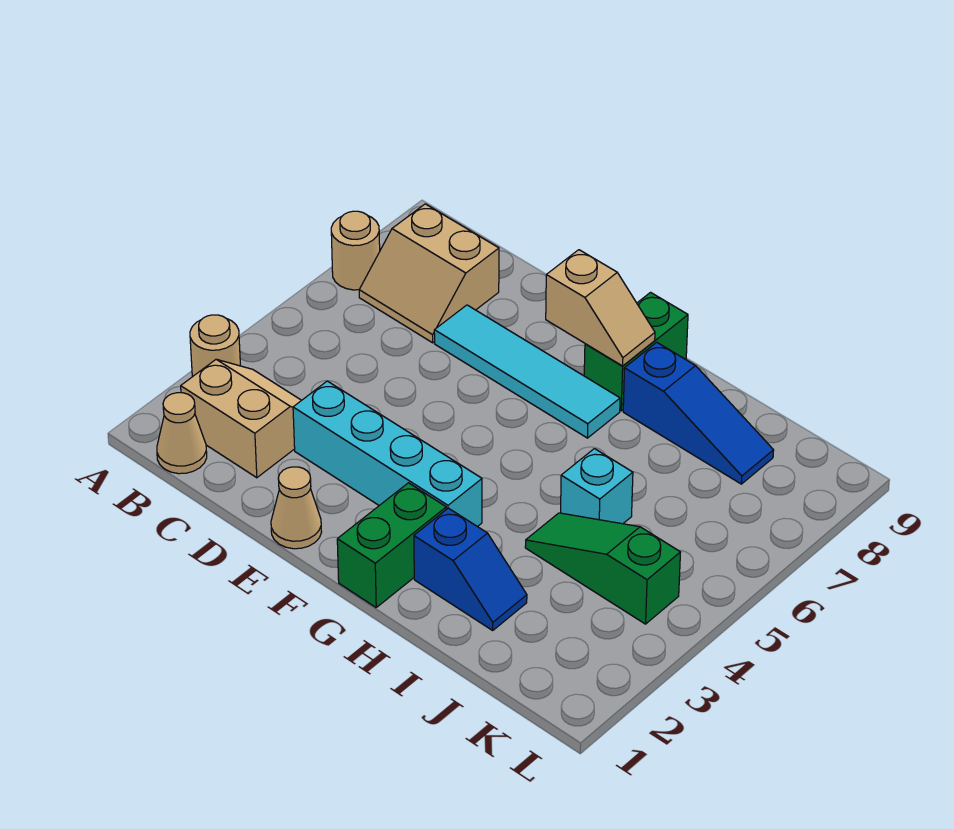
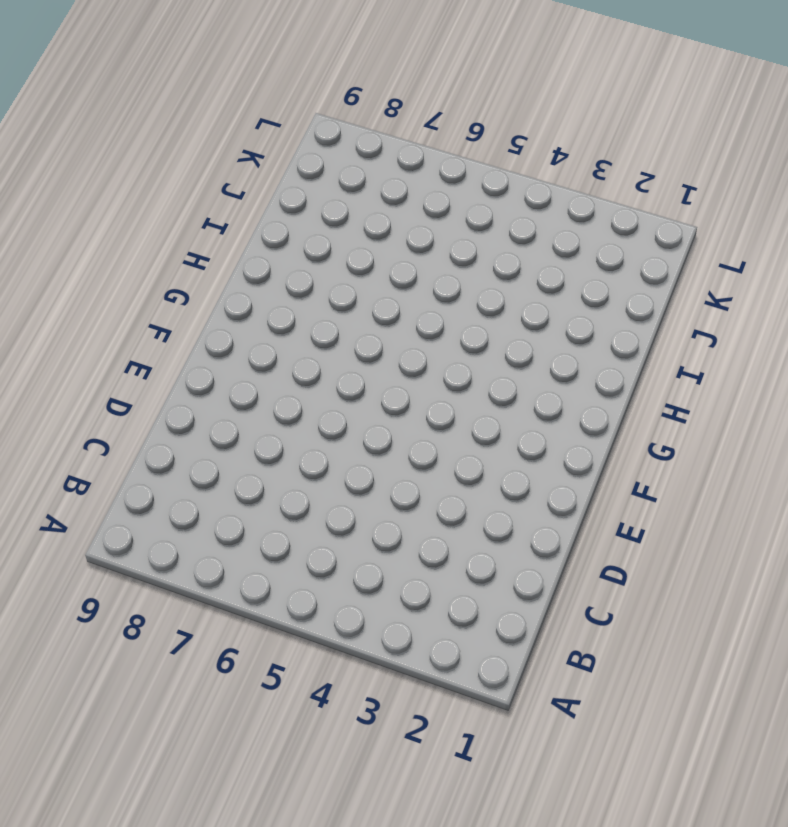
none -> tan round brick A3 level 1
none -> tan round brick A7 level 1
none -> tan cone B1 level 1

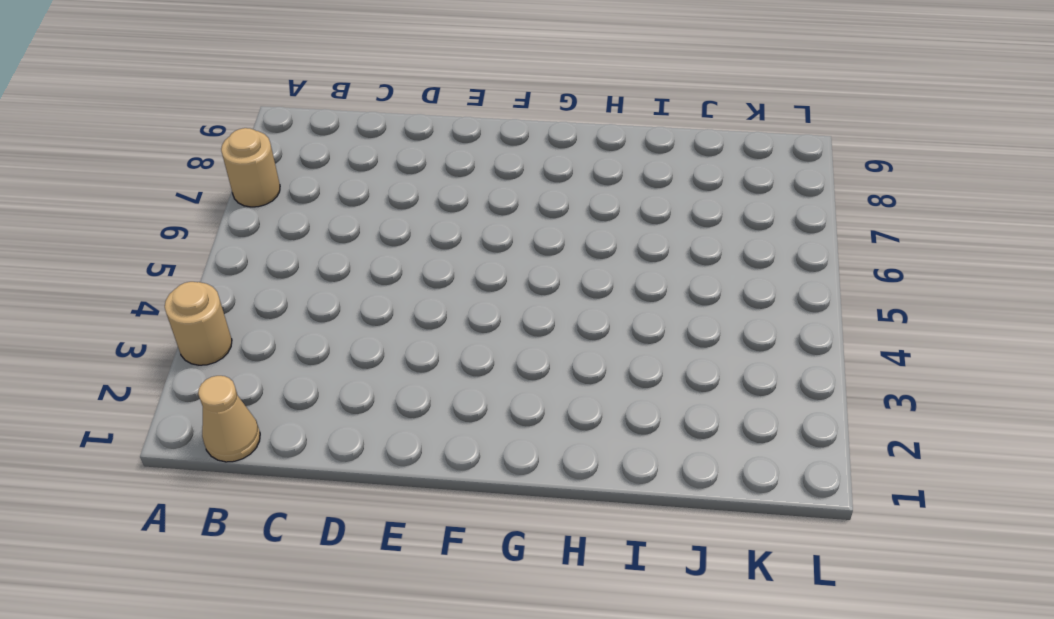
none -> tan slope B2:C3 level 1 top 2
none -> tan slope B7:C8 level 1 top 8
none -> cyan brick D3:G3 level 1

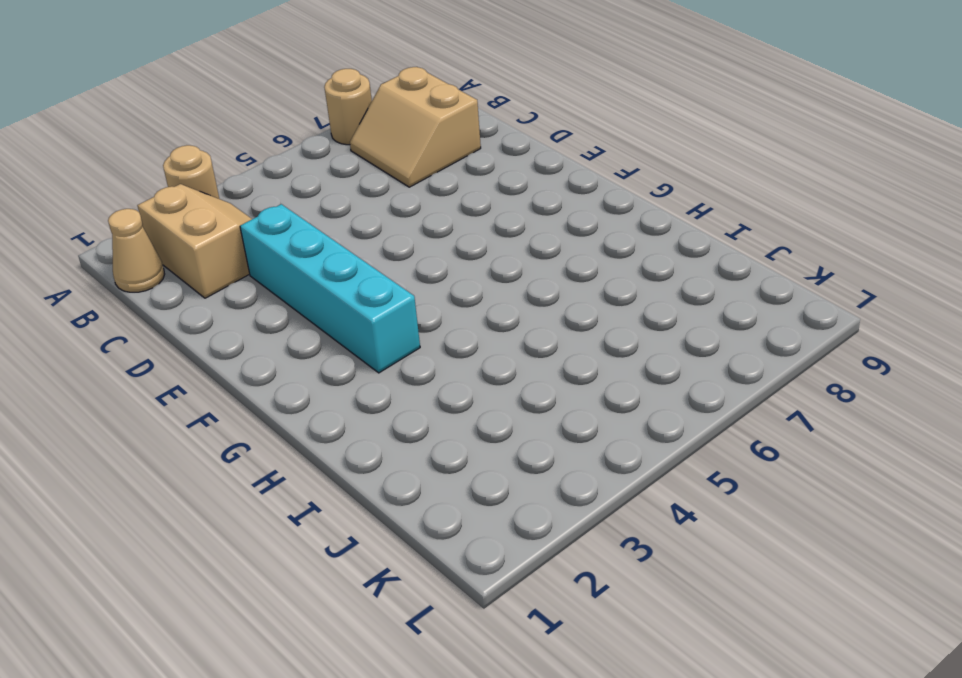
none -> cyan tile D7:G7 level 1
none -> tan cone E1 level 1
none -> green brick G1:G2 level 1

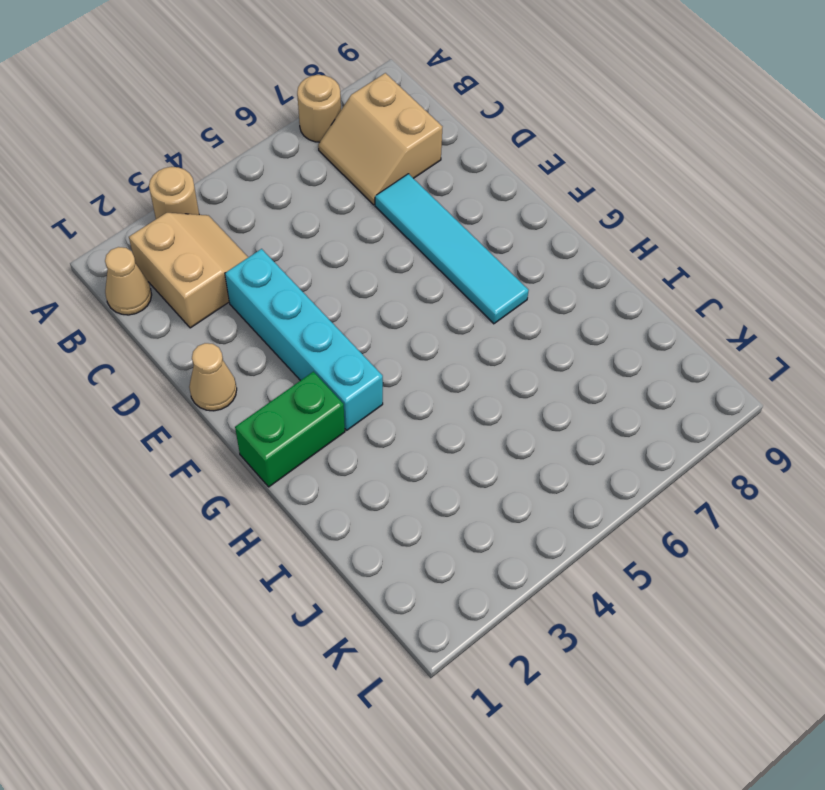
none -> green brick G8:G9 level 1
none -> blue slope H2:I2 level 1 top H
none -> blue slope H8:J8 level 1 top H

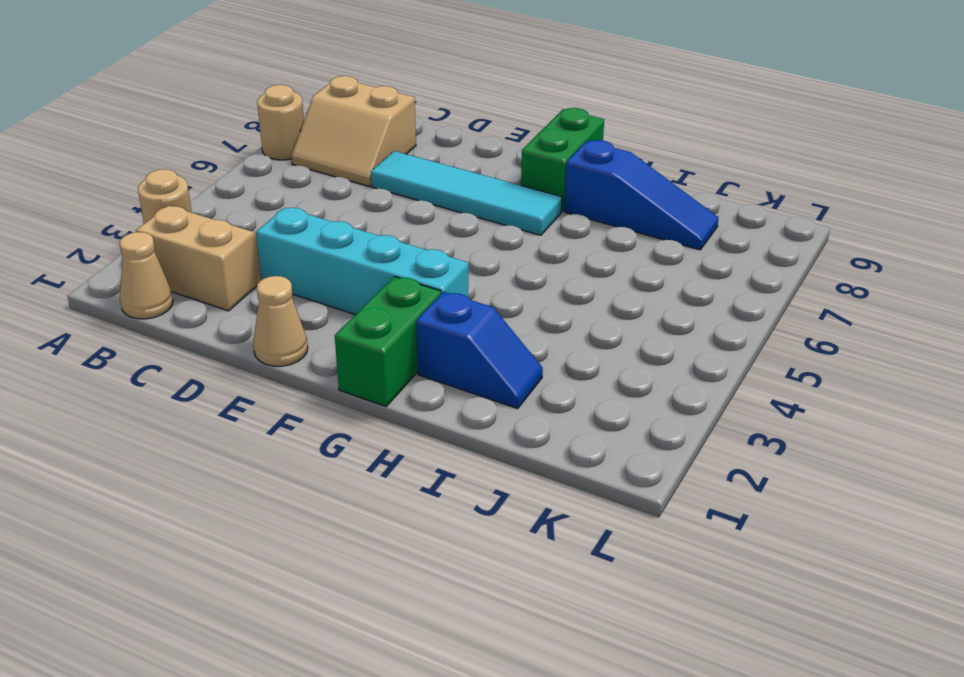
none -> green slope I4:K4 level 1 top K
none -> cyan brick I5 level 1
none -> tan slope F8:G8 level 2 top F

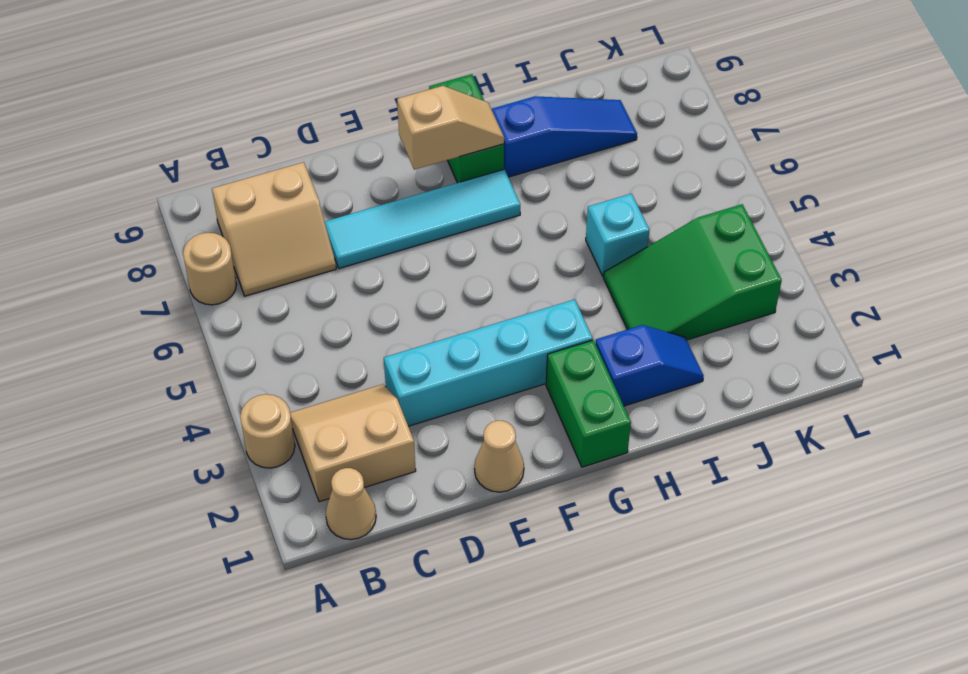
green slope I3:K4 level 1 top K -> green slope I4:K4 level 1 top K

